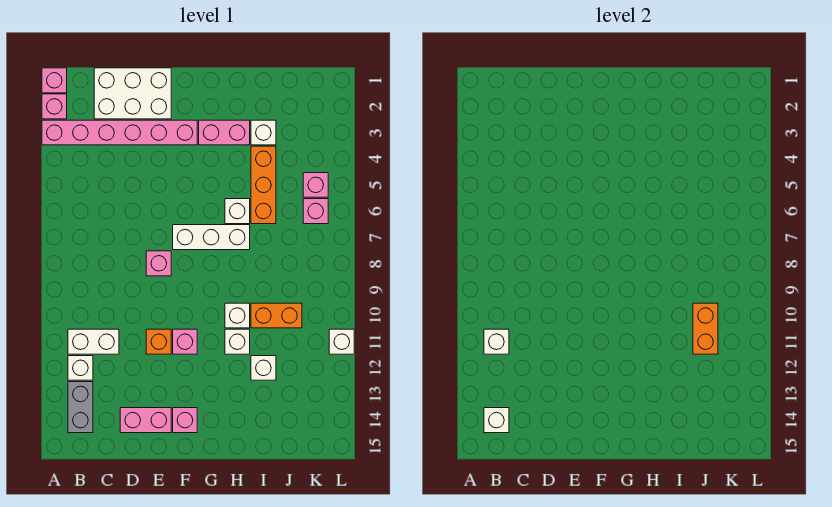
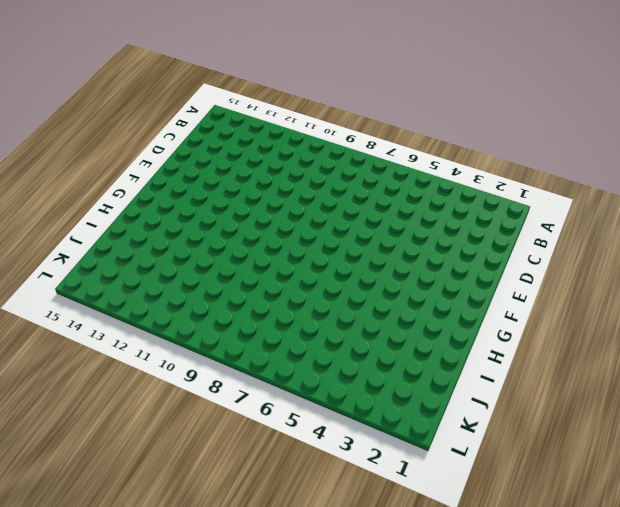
none -> pink brick A1 level 1
none -> pink brick A2 level 1
none -> pink brick A3:F3 level 1

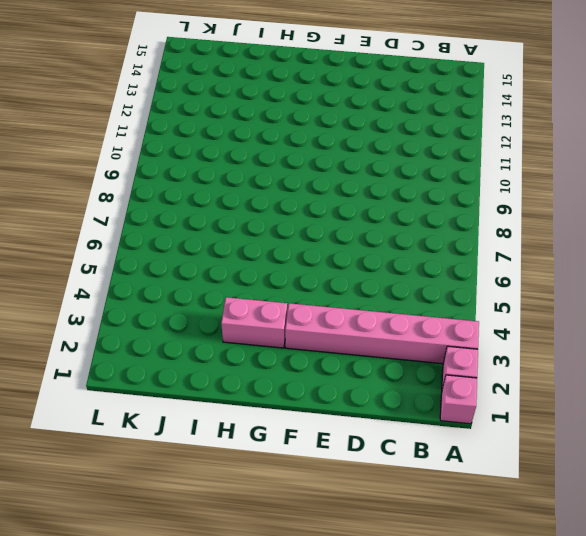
none -> white brick B11:C11 level 1
none -> white brick B12 level 1
none -> grey brick B13:B14 level 1

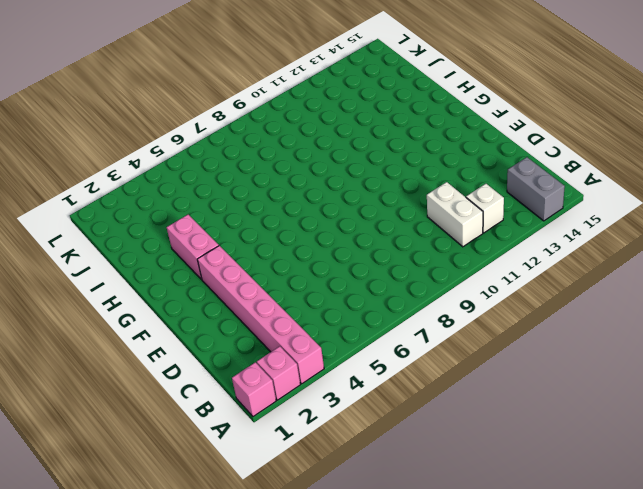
grey brick A14:B14 level 1 -> grey brick B13:B14 level 1
none -> white brick C1:E2 level 1
none -> pink brick D14:E14 level 1
none -> pink brick E8 level 1

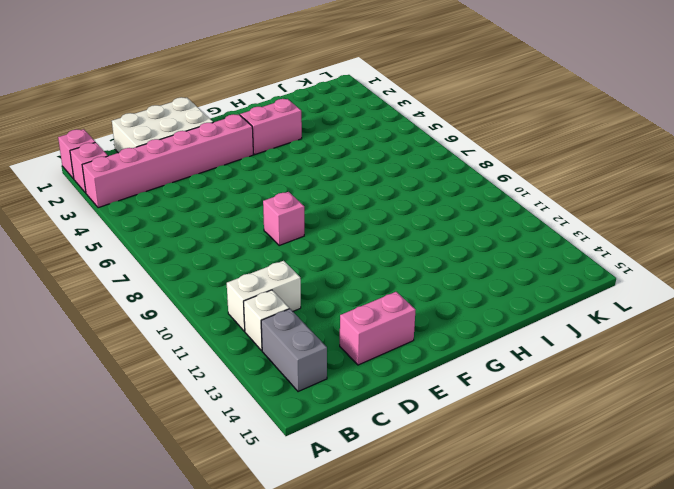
none -> orange brick E11 level 1
none -> white brick F7:H7 level 1
none -> pink brick F11 level 1

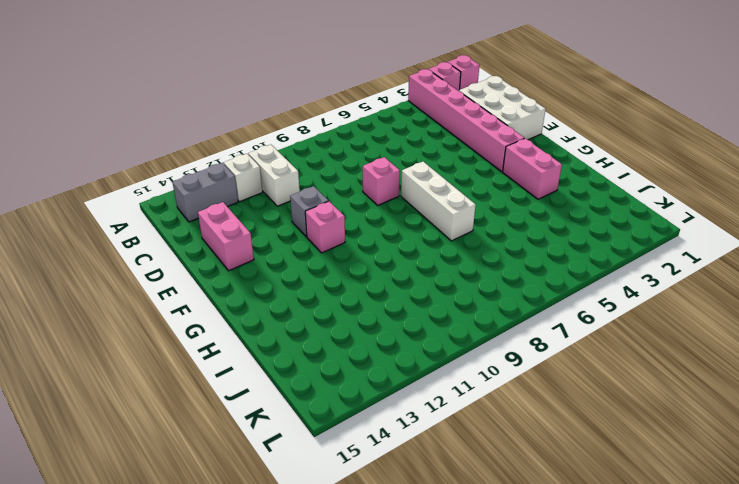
grey brick E11 level 1 -> orange brick E11 level 1
none -> pink brick F14 level 1
none -> white brick H6 level 1
none -> white brick H10 level 1

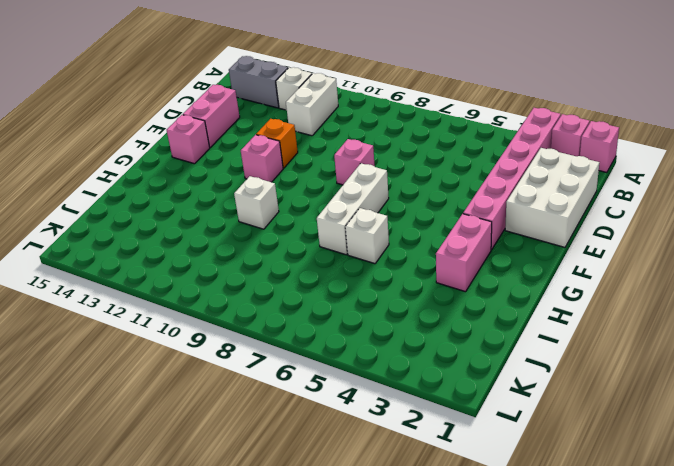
none -> white brick H11 level 1
none -> white brick I3 level 1
none -> orange brick I4:I6 level 1

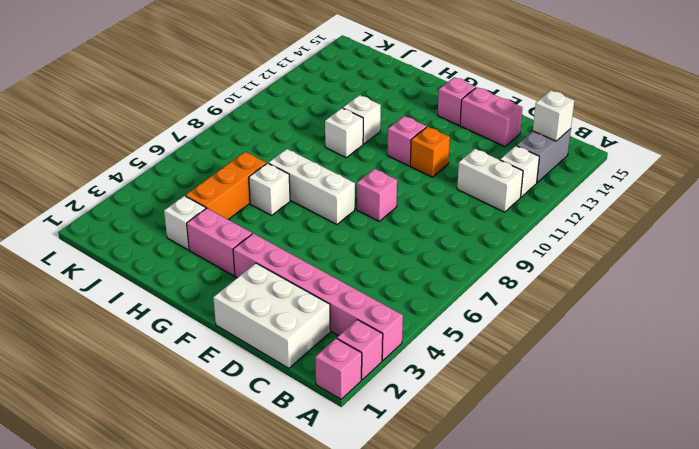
none -> orange brick I10:J10 level 1
none -> white brick I12 level 1
none -> pink brick K5 level 1

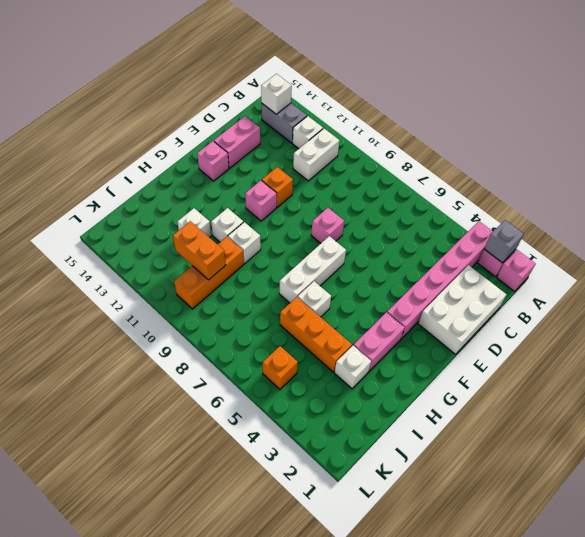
grey brick A2 level 2 -> none
orange brick I10:K10 level 1 -> orange brick I10:J10 level 1
orange brick K5 level 1 -> pink brick K5 level 1
none -> pink brick K6 level 1
none -> white brick L11 level 1
none -> white brick B11 level 2

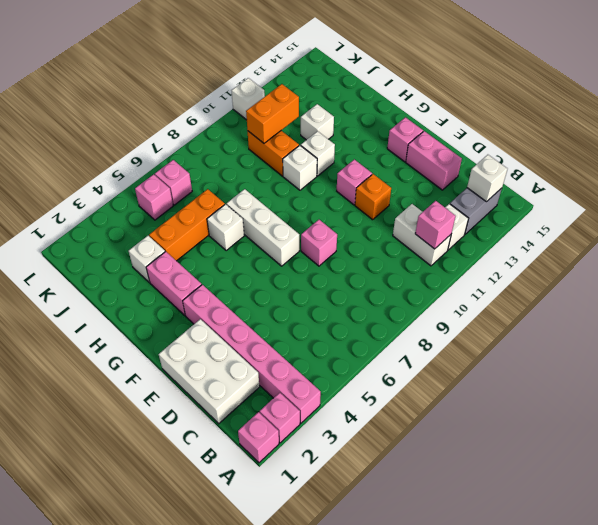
pink brick B11 level 2 -> white brick B11 level 2

